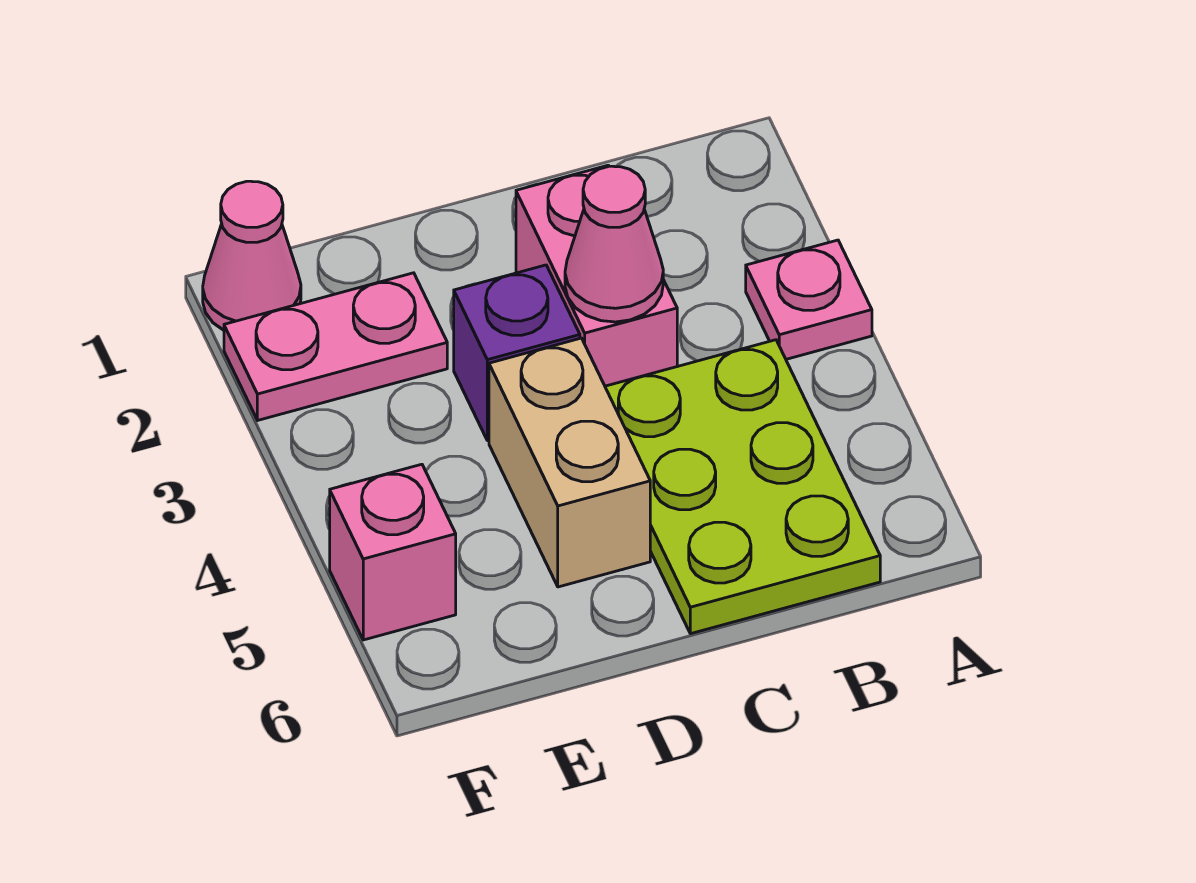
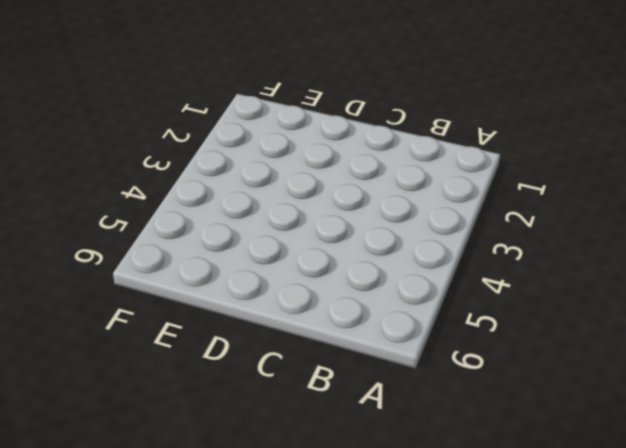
none -> pink plate A3 level 1
none -> lime plate B4:C6 level 1

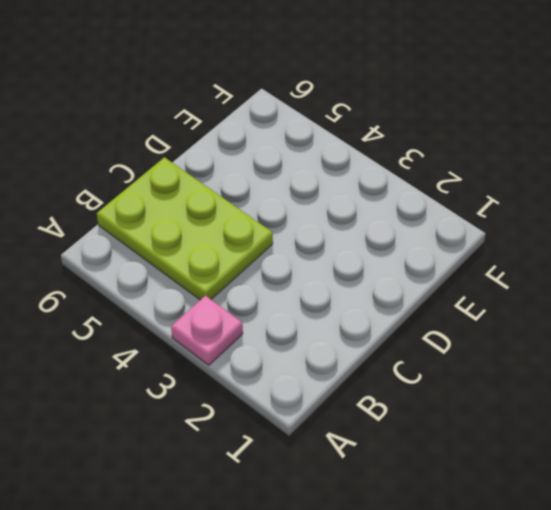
none -> pink brick C2:C3 level 1
none -> purple brick D3 level 1

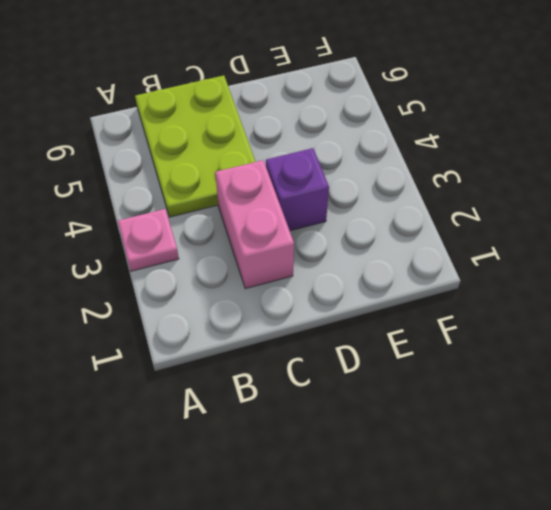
none -> tan brick D4:D5 level 1
none -> pink plate E2:F2 level 1

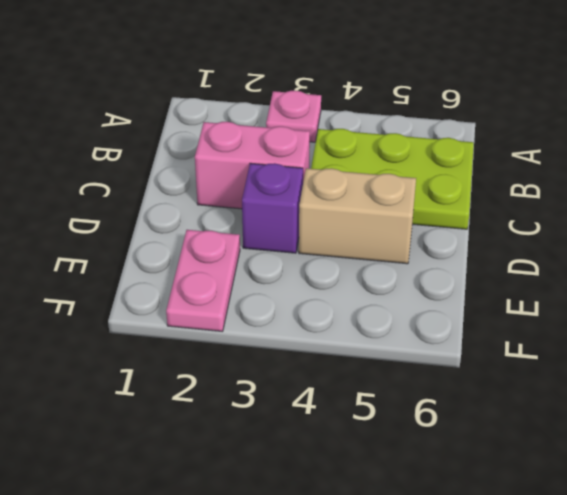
none -> pink cone F1 level 1
none -> pink brick F5 level 1

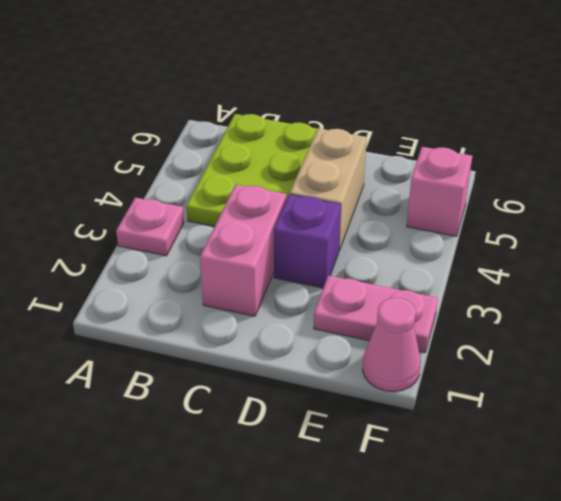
none -> pink cone C3 level 2

